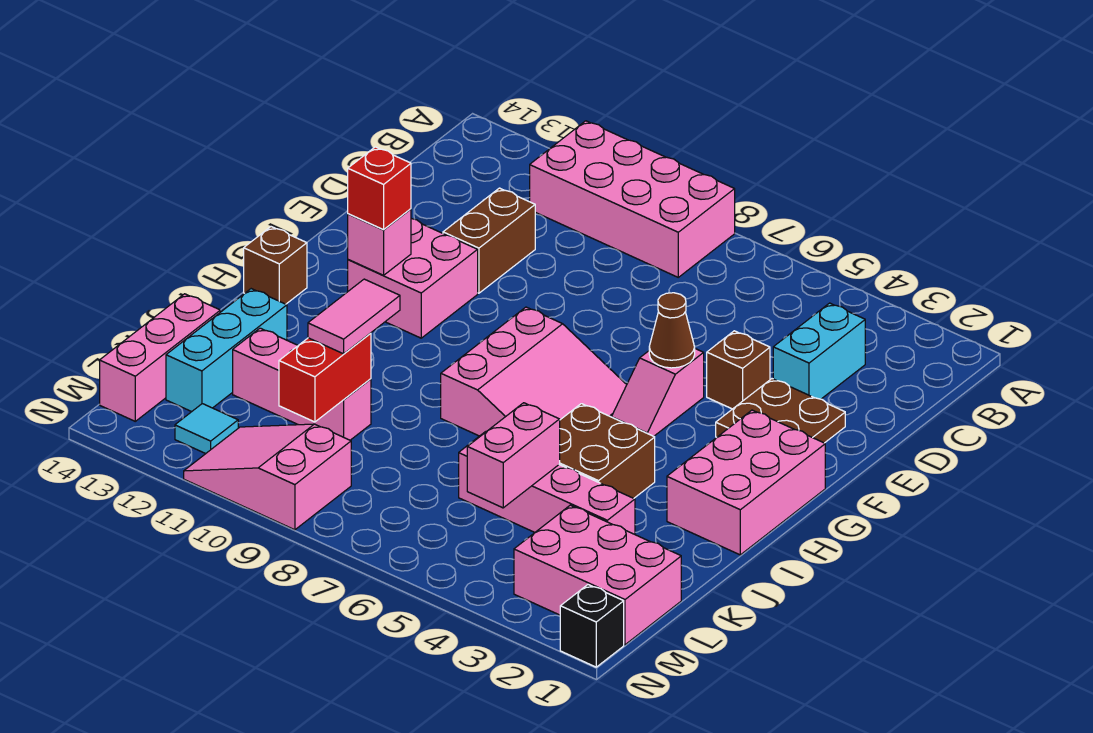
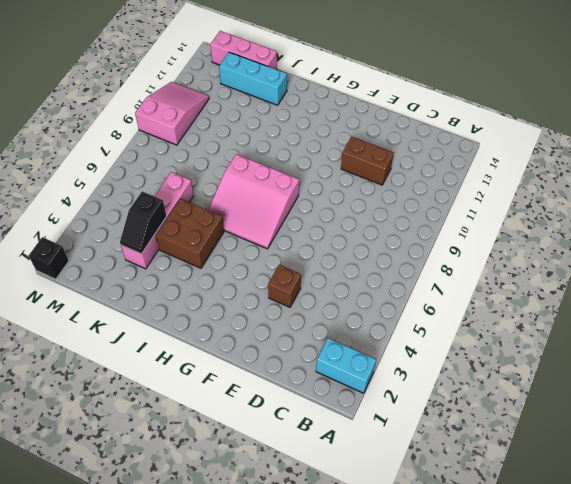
cyan brick A2:B2 level 1 -> cyan brick C3:D3 level 1
black slope K3:K4 level 2 top 4 -> none
none -> pink brick A8:B11 level 1
none -> brown plate E2:F3 level 1
none -> pink slope F5:G5 level 1 top F

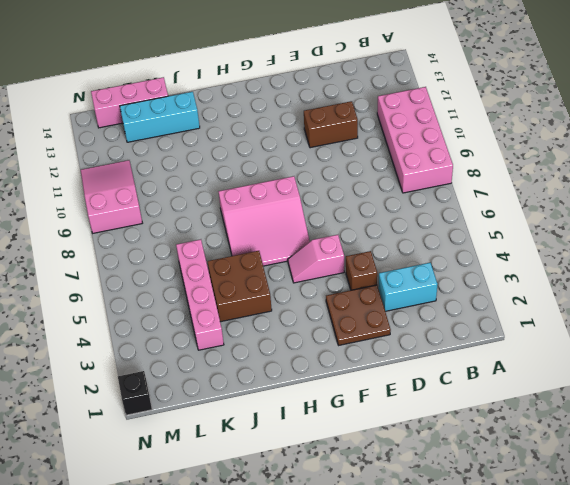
none -> pink brick F11:G12 level 1
none -> pink brick G1:I2 level 1
none -> brown brick H14 level 1

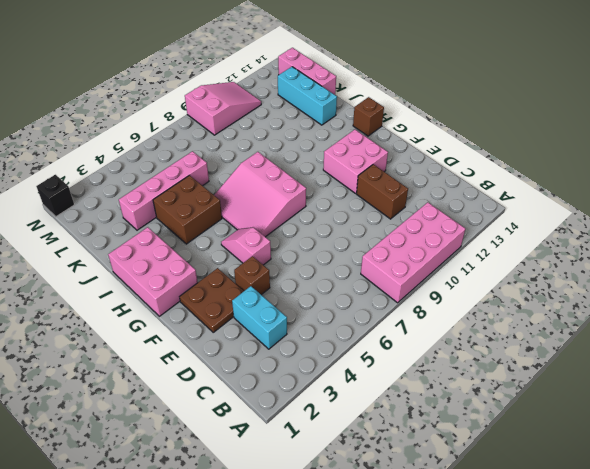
none -> pink brick K10:K12 level 1
none -> pink brick L1:M3 level 1
none -> cyan tile M12 level 1

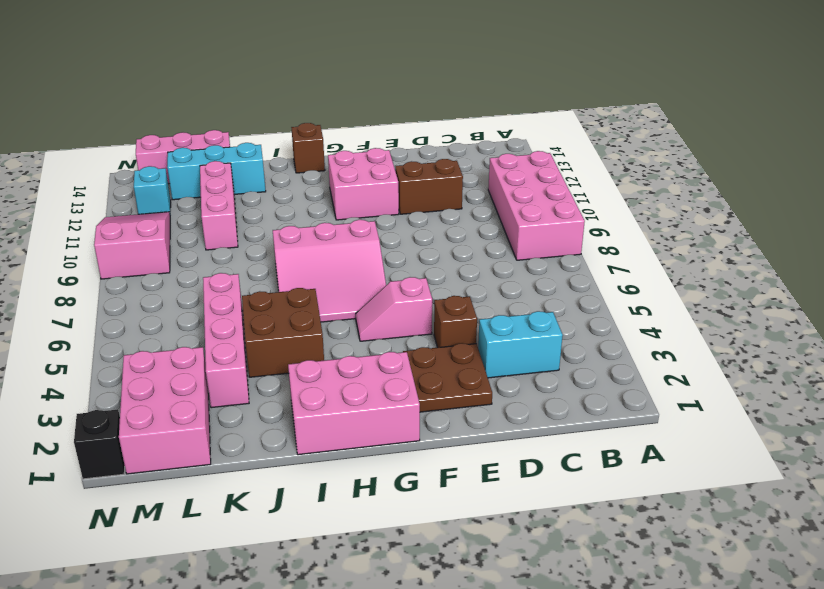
cyan brick M12 level 1 -> cyan tile M12 level 1
none -> brown cone F5 level 2
none -> pink brick G12 level 2
none -> pink brick K5:L5 level 2

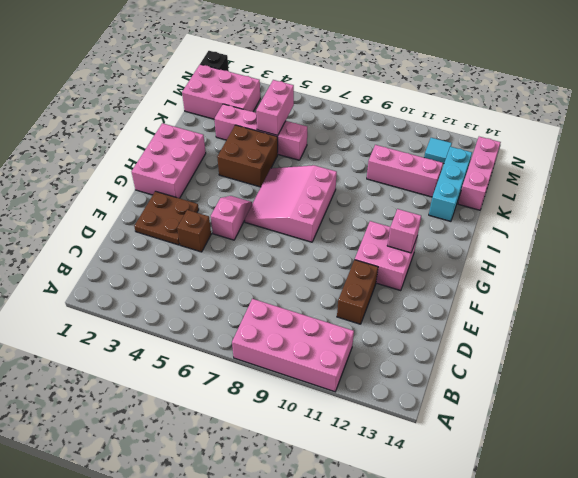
none -> cyan brick C3:D3 level 1
none -> brown brick H14 level 1
none -> pink slope M9:N11 level 1 top 9

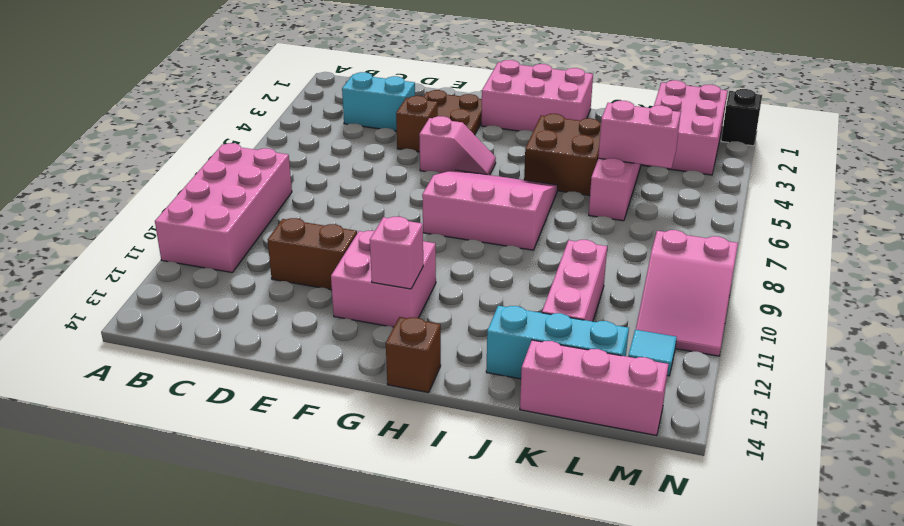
none -> brown cone F5 level 2
none -> red brick K10:L10 level 2
none -> red brick G12 level 3

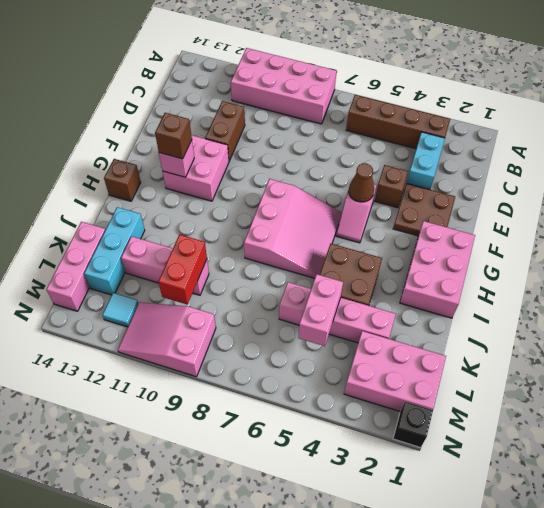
brown brick B3:B6 level 1 -> none
brown brick G12 level 3 -> red brick G12 level 3
none -> pink tile J10:K10 level 3

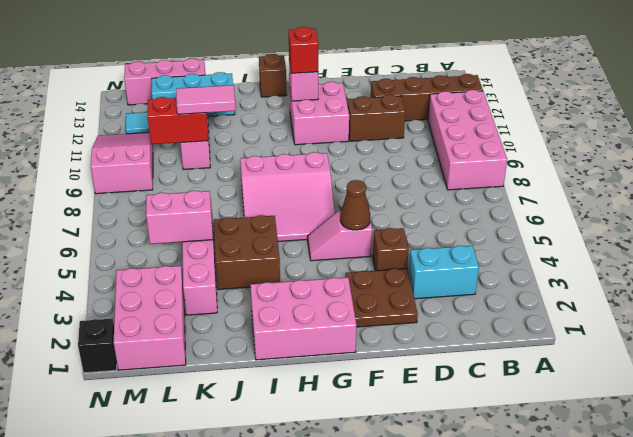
brown brick A12:D12 level 1 -> none

